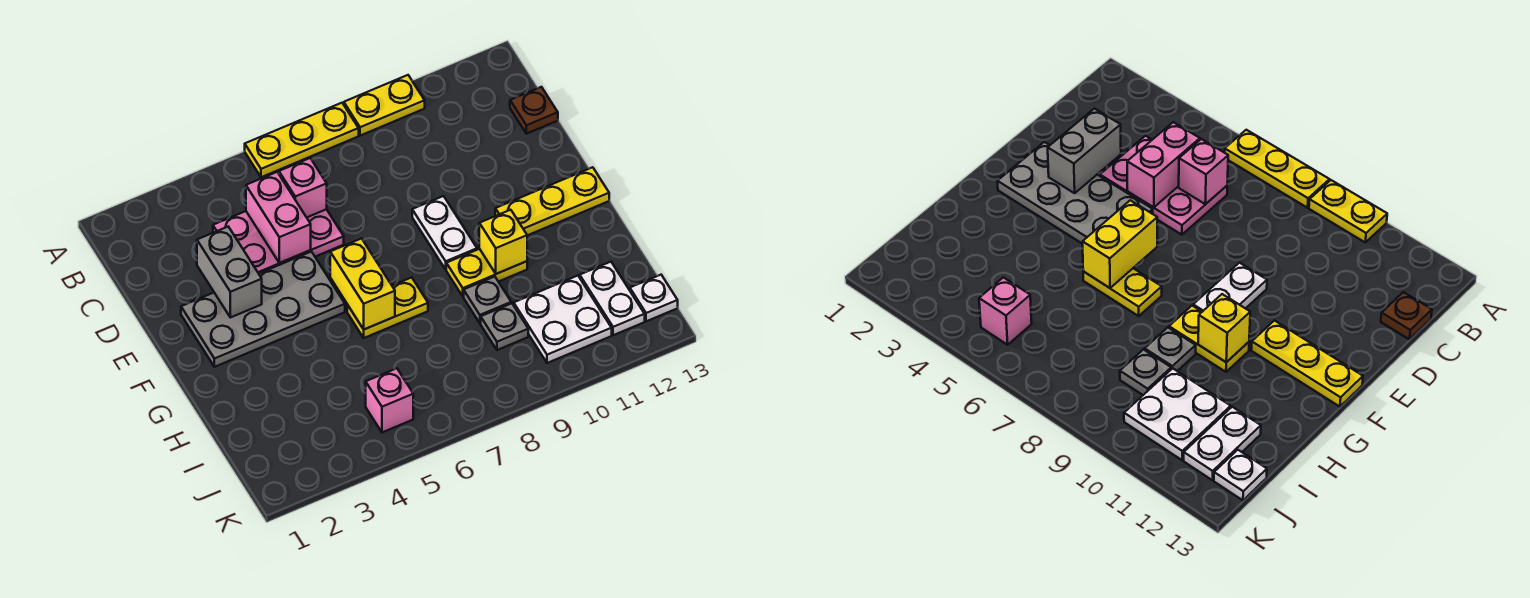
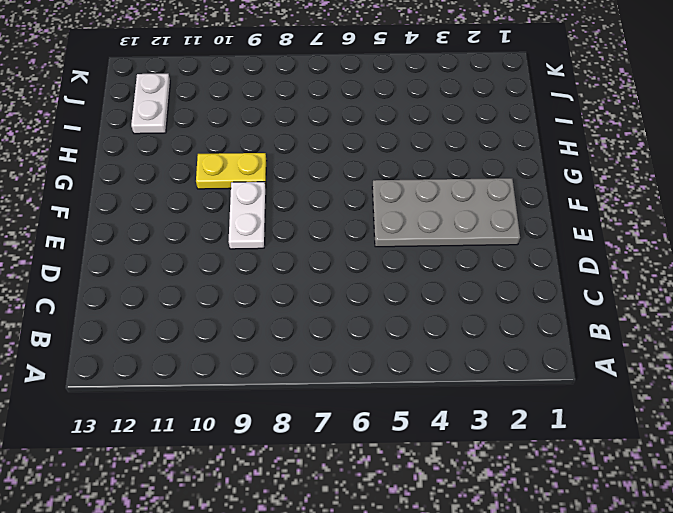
none -> yellow plate A6:A8 level 1
none -> yellow plate A9:A10 level 1
none -> pink plate C4:D6 level 1

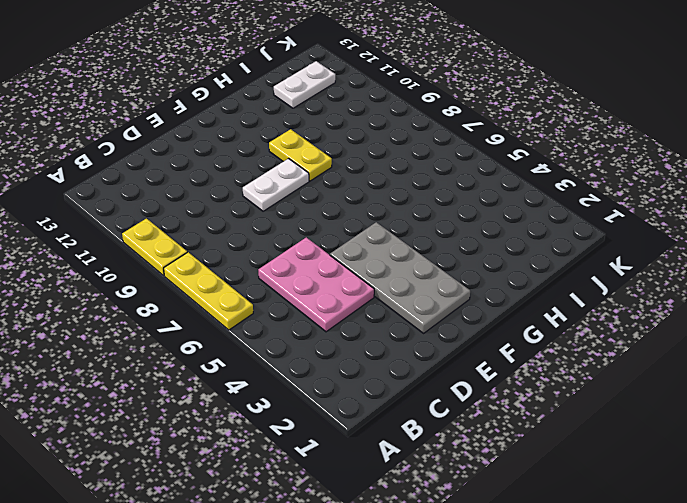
none -> brown plate C13 level 1
none -> yellow plate F11:F13 level 1
none -> yellow plate G6:G7 level 1

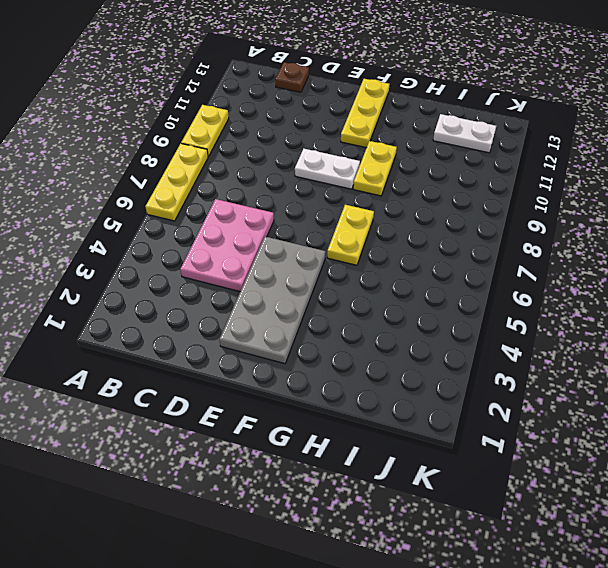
none -> grey plate H9 level 1
none -> grey plate I9 level 1
none -> white plate I10:J11 level 1

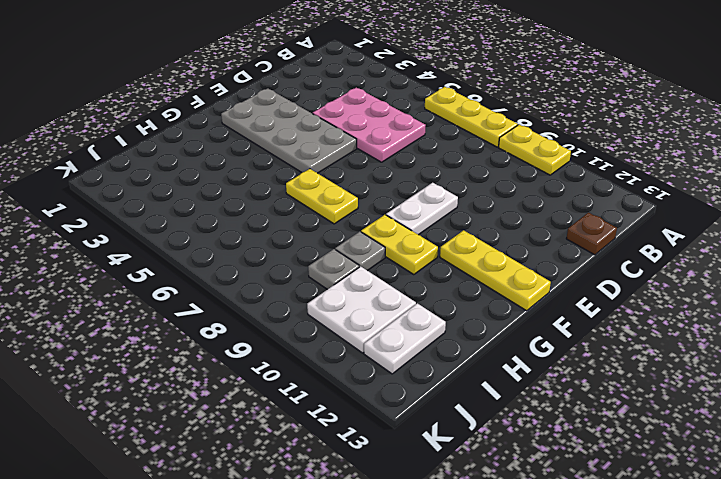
none -> pink brick J5 level 1
none -> white plate J13 level 1
none -> pink brick C5:D5 level 2

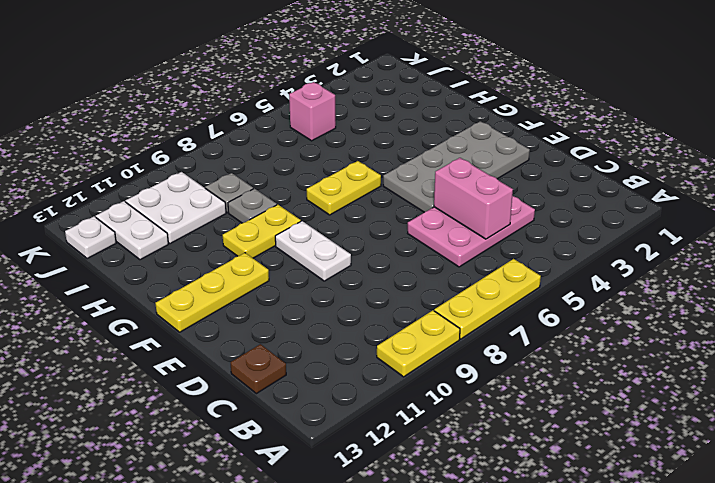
none -> pink brick C6 level 2
none -> grey brick D3:E3 level 2
none -> yellow brick F6:G6 level 2

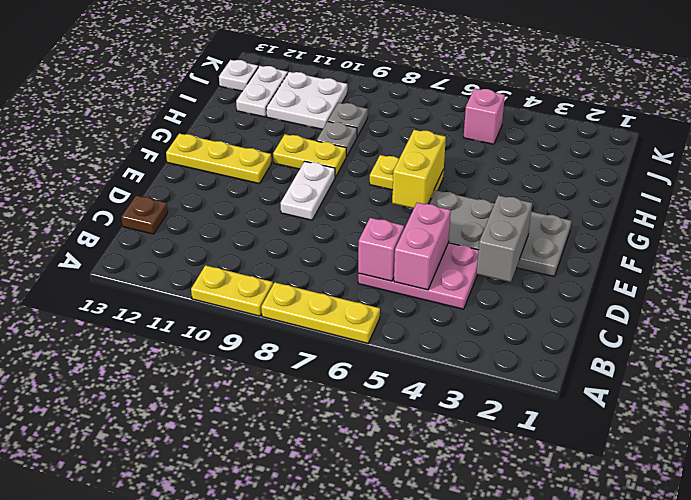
none -> yellow brick G10 level 2

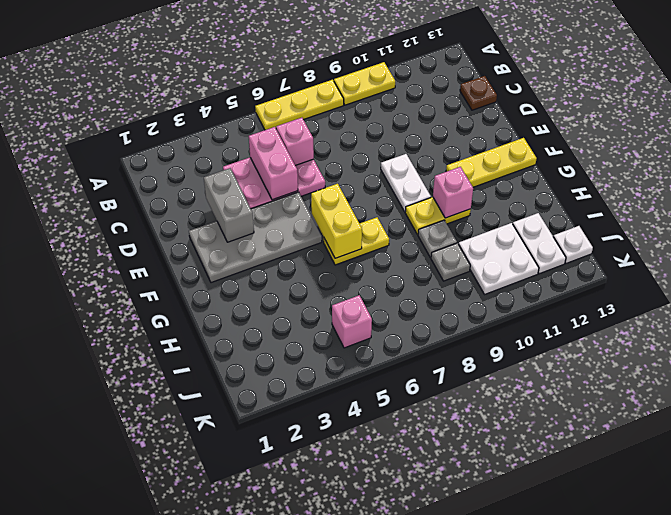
pink brick G10 level 2 -> yellow brick G10 level 2

